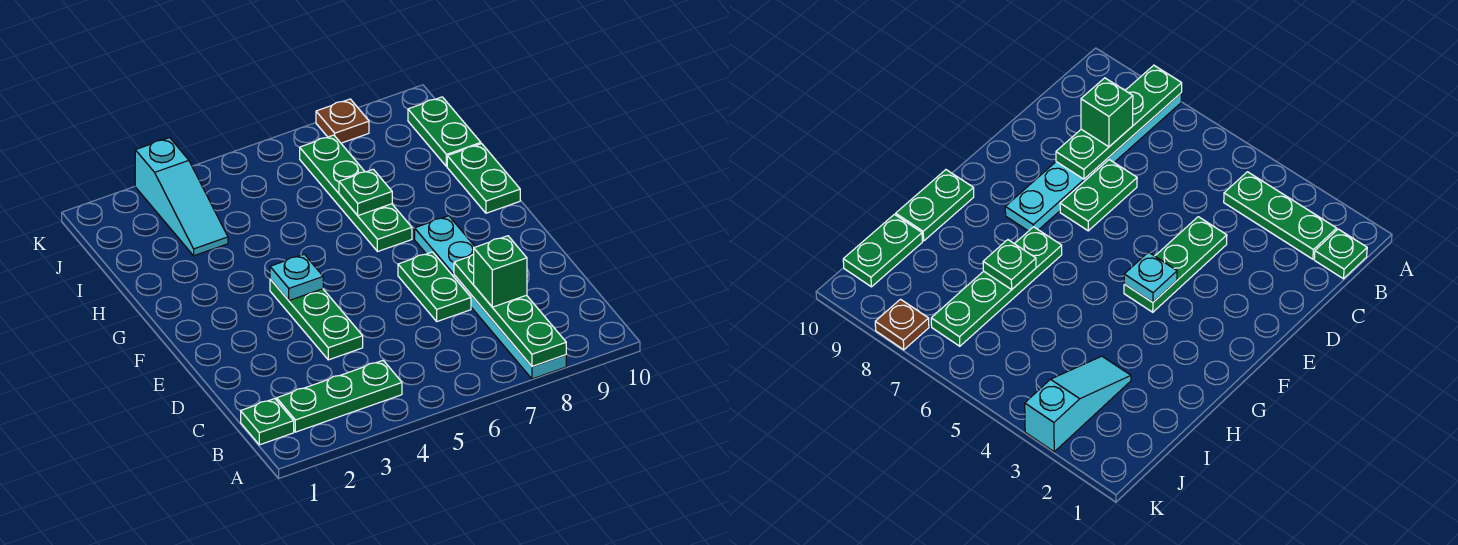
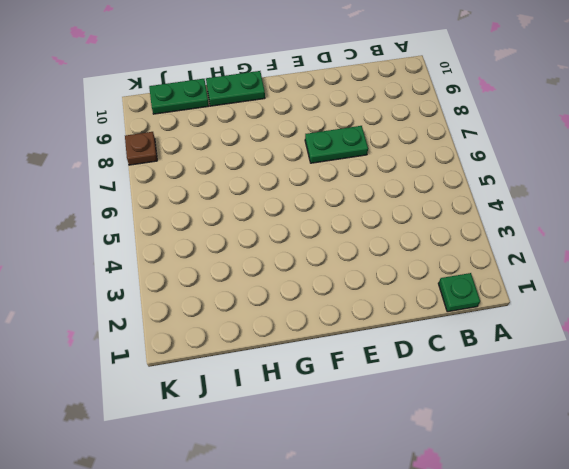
none -> cyan plate A8:F8 level 1
none -> green plate B2:B4 level 1
none -> green plate D4:F4 level 1

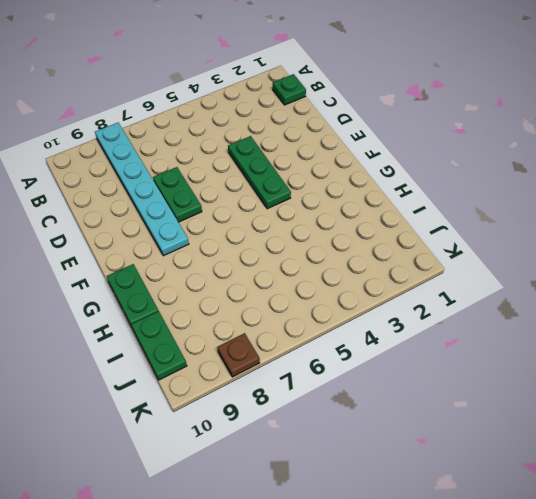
none -> green plate B2:B4 level 1
none -> green plate G7:J7 level 1
none -> cyan slope I3:K3 level 1 top K

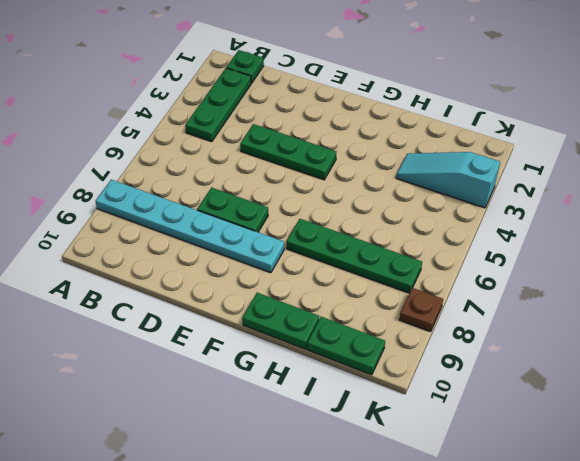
none -> green plate A8:D8 level 2
none -> cyan plate F4 level 2
none -> green plate H7 level 2

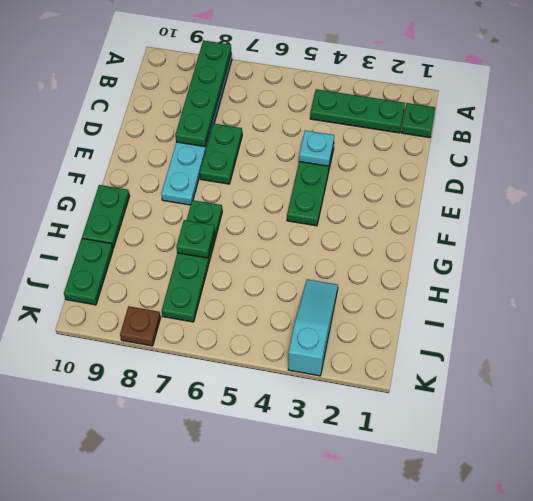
cyan plate D4 level 2 -> cyan plate F4 level 2
none -> green brick C8 level 3

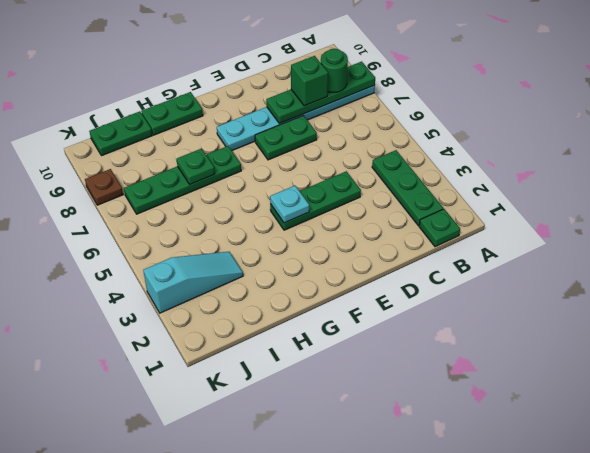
green round brick B8 level 3 -> none

